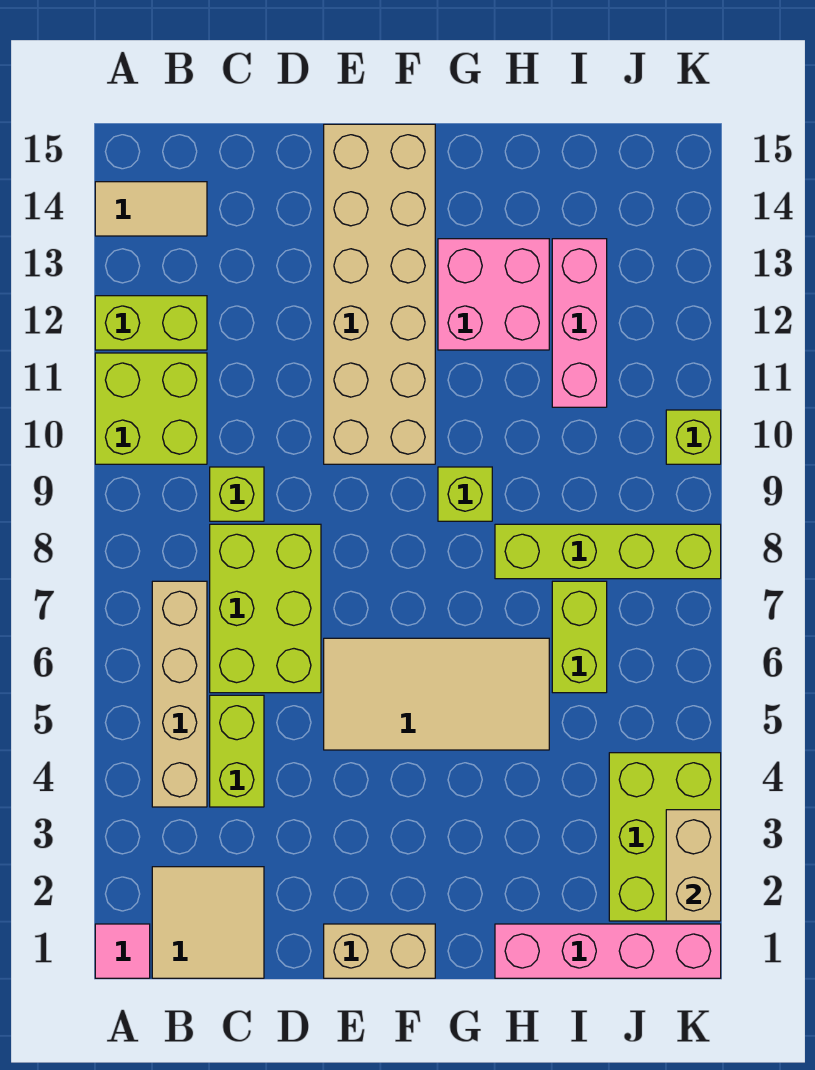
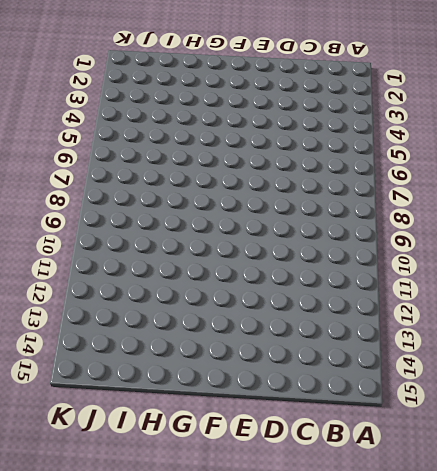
none -> pink tile A1 level 1
none -> lime brick A10:B11 level 1
none -> lime brick A12:B12 level 1

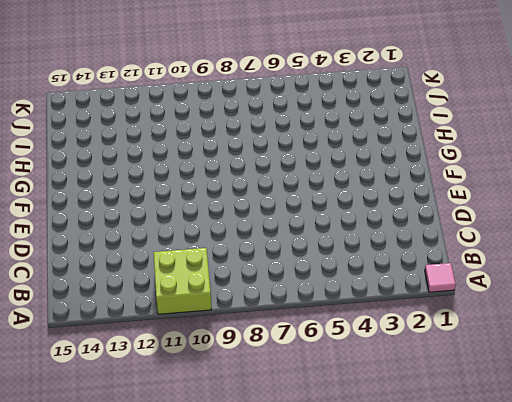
none -> lime brick A12:B12 level 1
none -> tan tile A14:B14 level 1
none -> tan tile B1:C2 level 1

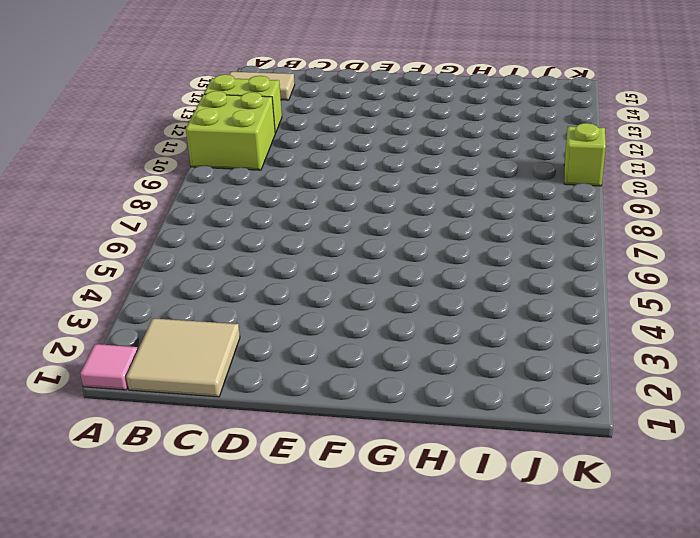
none -> tan brick B4:B7 level 1
none -> lime brick C4:C5 level 1
none -> lime brick C6:D8 level 1

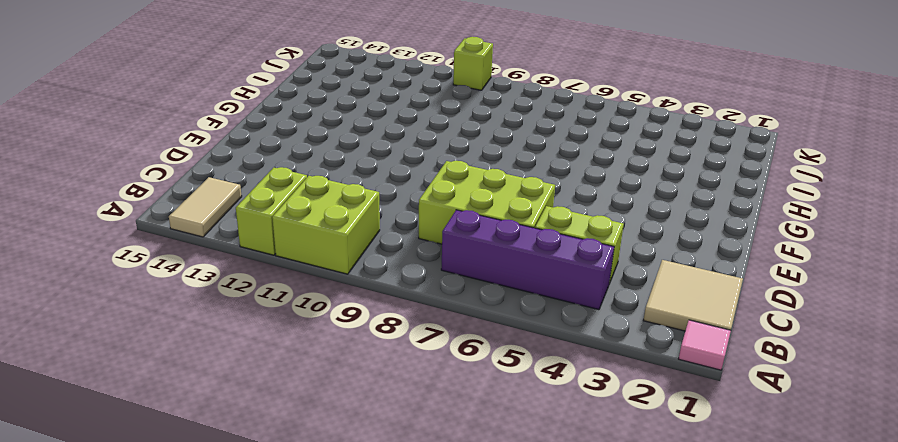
purple brick B4:B7 level 1 -> tan brick B4:B7 level 1
none -> lime brick C9 level 1
none -> tan brick E1:F1 level 1
none -> tan tile E5:H6 level 1

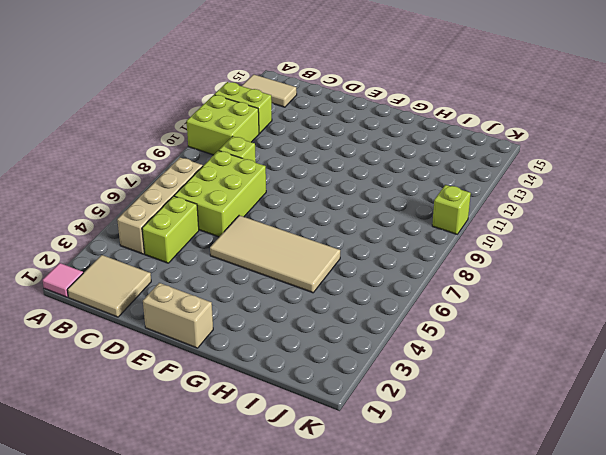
none -> tan brick E10:F15 level 1
none -> lime brick G9 level 1
none -> pink brick G12:H13 level 1

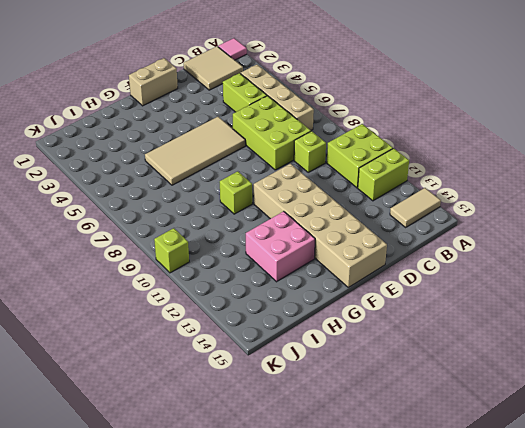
none -> pink brick H1:K1 level 1
none -> lime brick H8:K8 level 1
none -> lime brick I6:I7 level 1

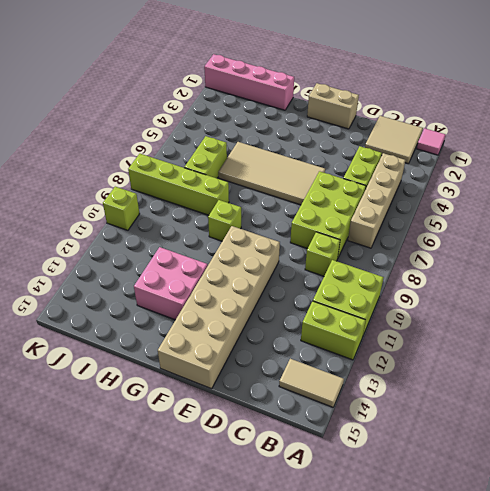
none -> pink brick I11:I13 level 1
none -> lime brick J2:K4 level 1
none -> tan brick K2:K3 level 2

